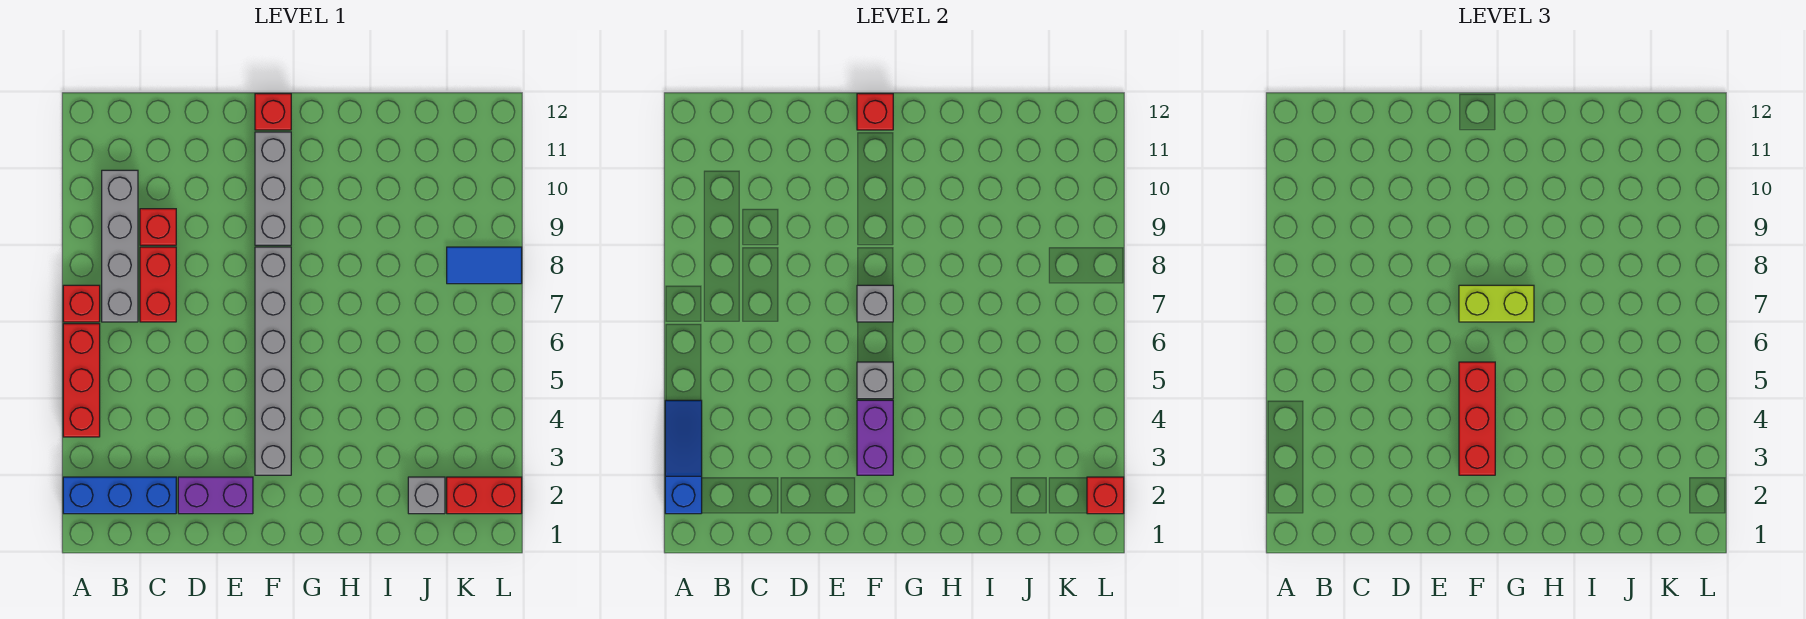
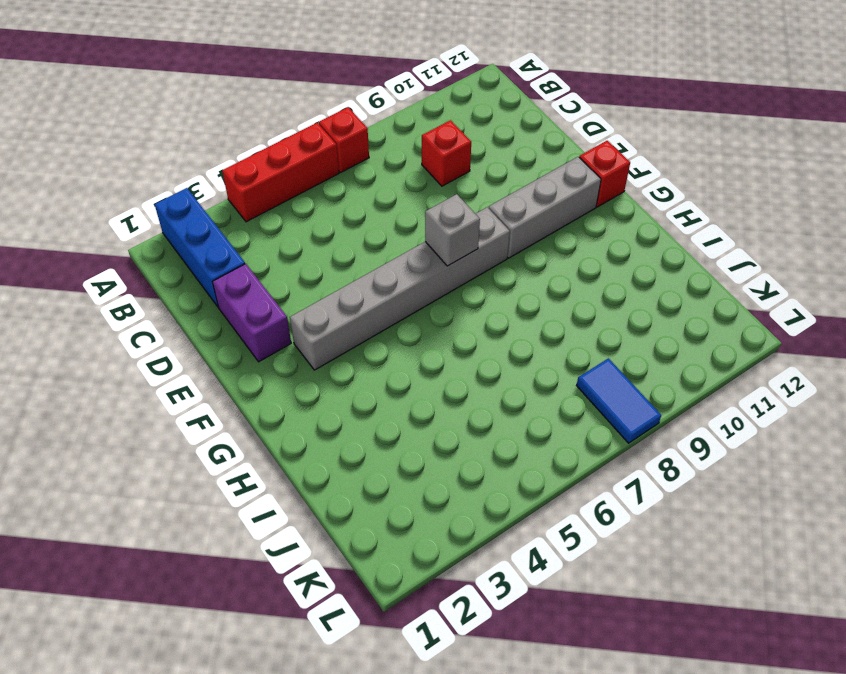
none -> grey brick B7:B10 level 1
none -> red brick C7:C8 level 1
none -> grey brick J2 level 1

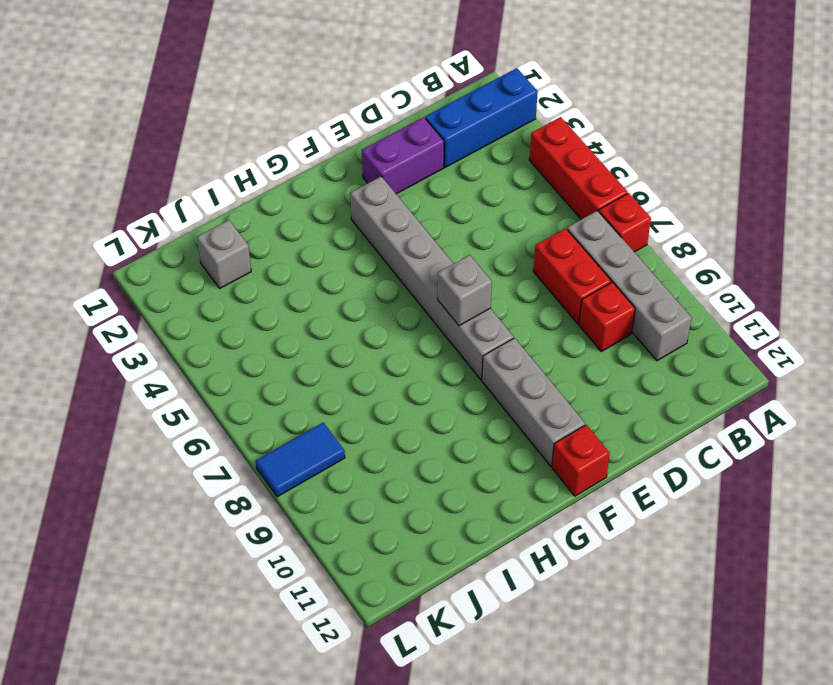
none -> red brick K2:L2 level 1
none -> blue slope A2:A4 level 2 top 2
none -> purple brick F3:F4 level 2

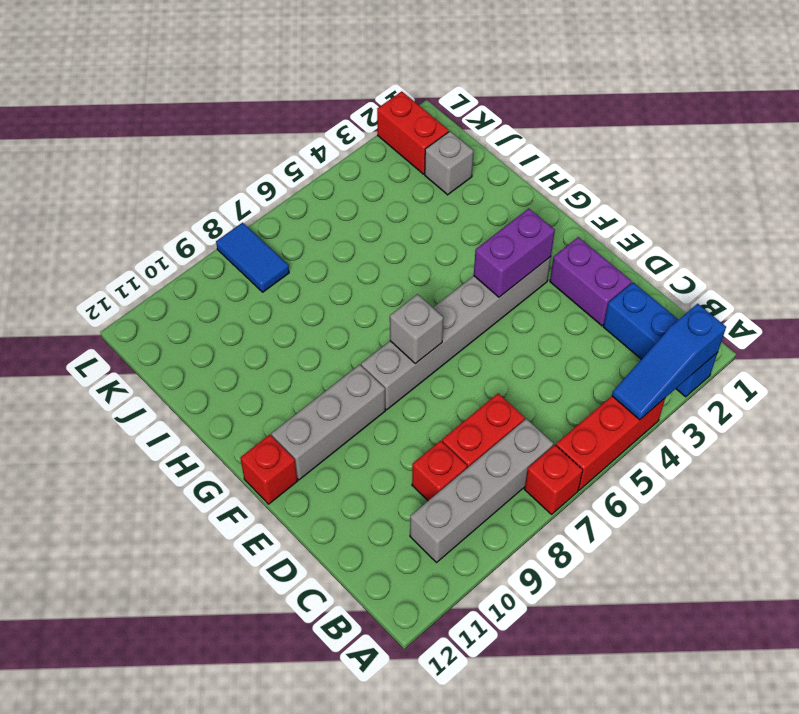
none -> grey brick F5 level 2
none -> red brick F12 level 2
none -> red brick L2 level 2

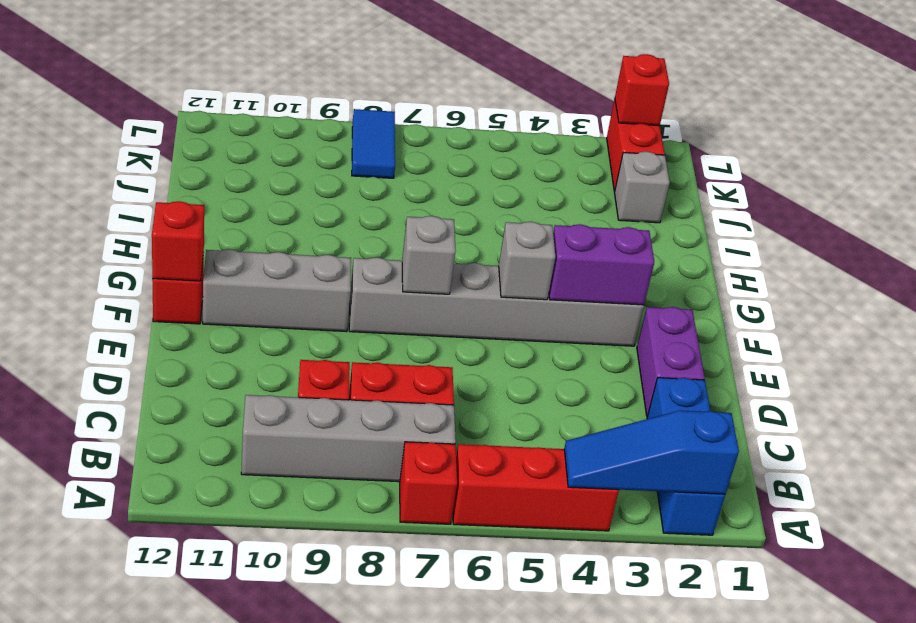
none -> red brick F3:F5 level 3
none -> lime brick F7:G7 level 3

